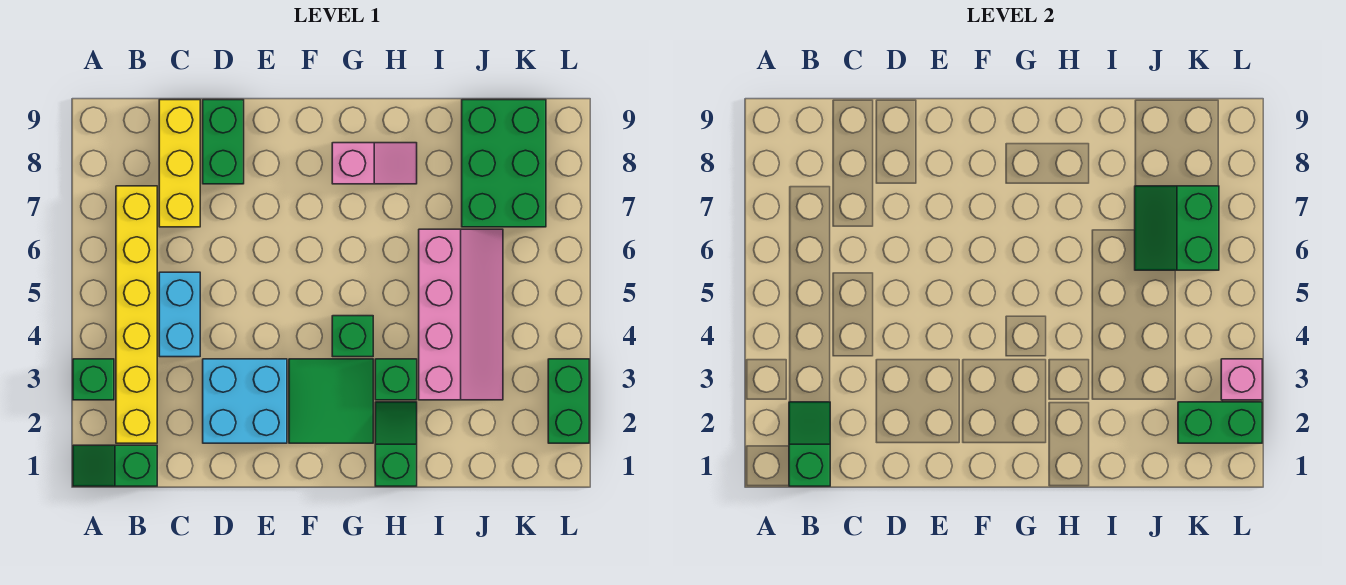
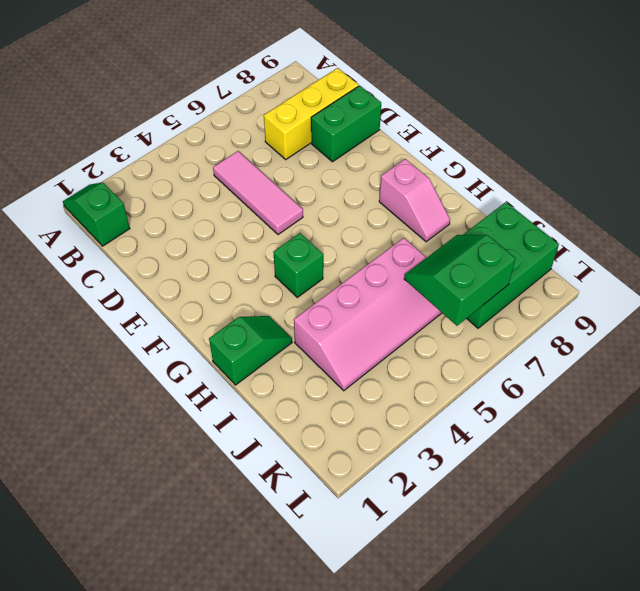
pink tile C5:E5 level 1 -> cyan brick C4:C5 level 1
none -> green brick A3 level 1
none -> yellow brick B2:B7 level 1
none -> cyan brick D2:E3 level 1

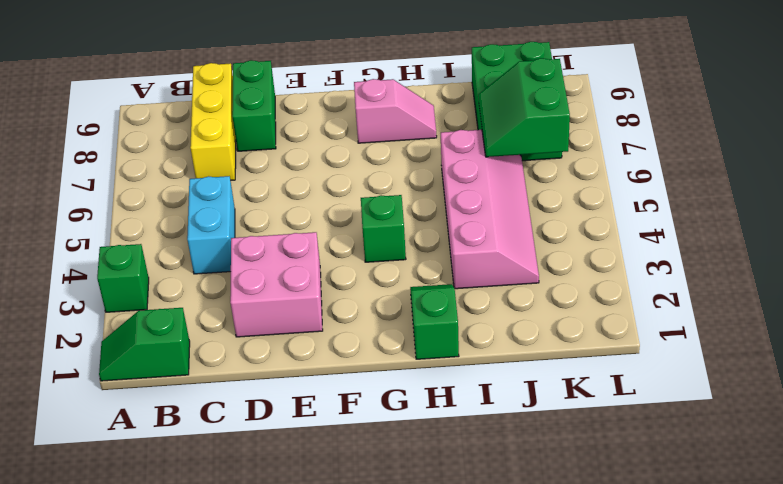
pink brick D2:E3 level 1 -> cyan brick D2:E3 level 1
none -> yellow brick B2:B7 level 1
none -> green tile F2:G3 level 1
none -> green brick H3 level 1

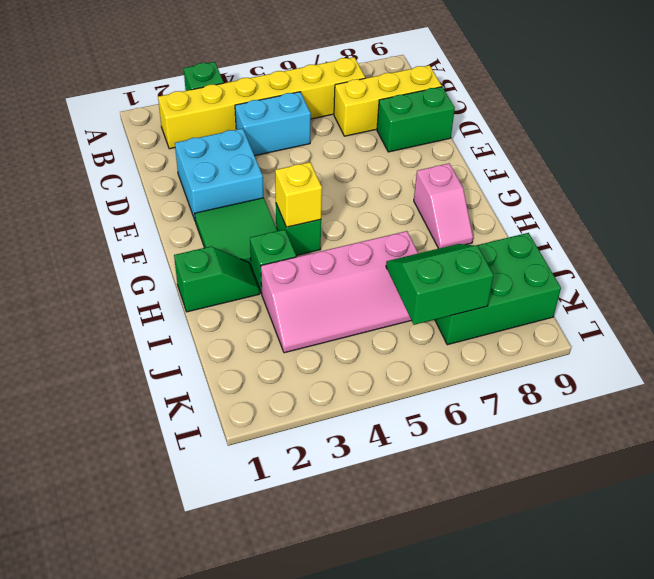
yellow brick G4 level 2 -> none
none -> green slope A1:B1 level 1 top B
none -> green brick L2:L3 level 1
none -> green slope B1:B2 level 2 top 1

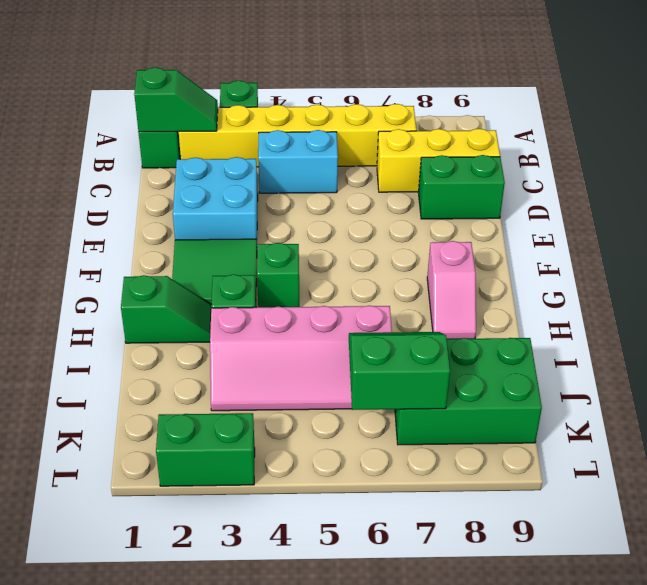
none -> green brick K2:L2 level 2
none -> pink brick L3 level 2

